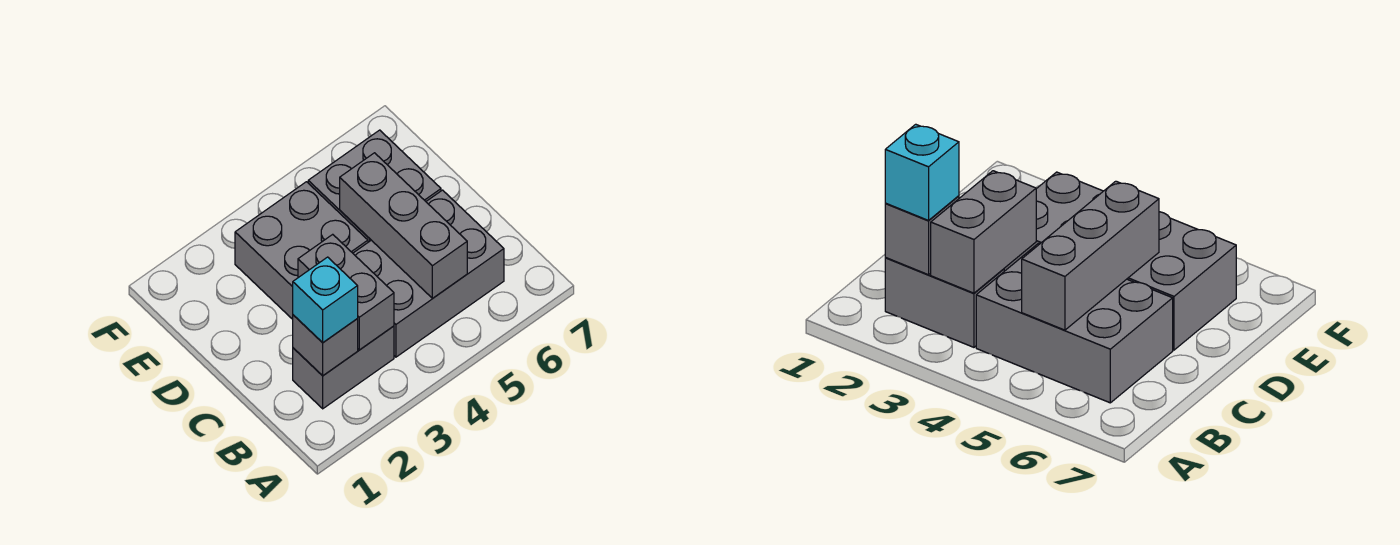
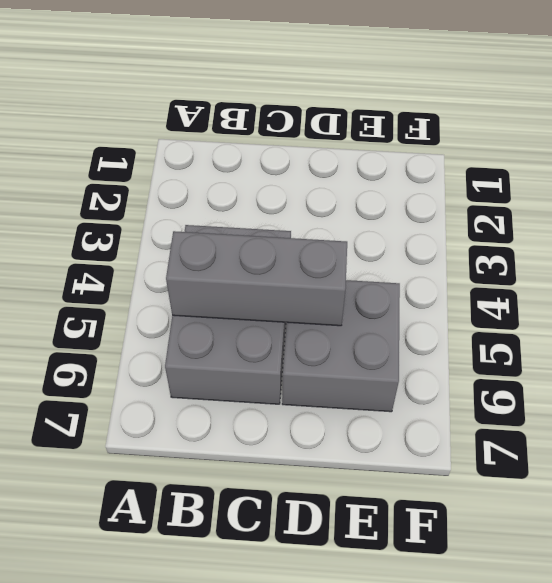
none -> grey brick B2:B3 level 1
none -> grey brick D3:E4 level 1

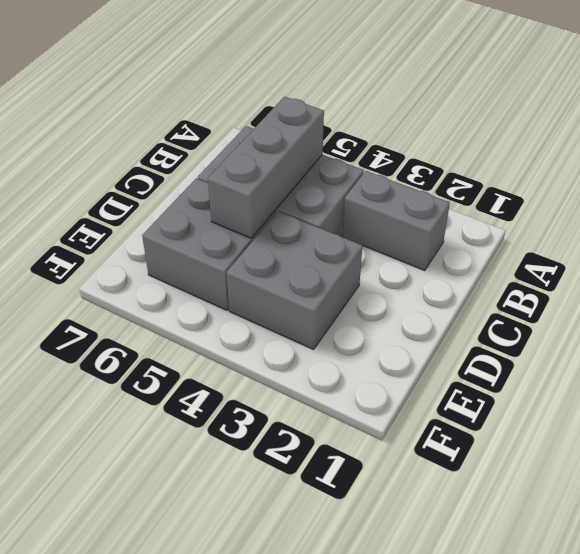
none -> grey brick B2 level 2
none -> grey brick B3:C3 level 2

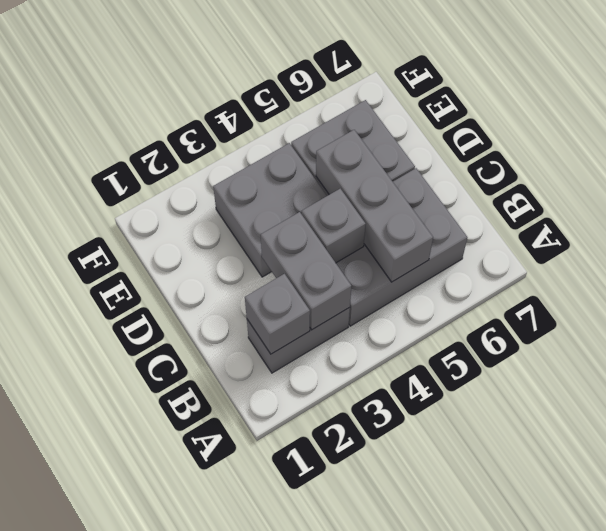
grey brick C4 level 2 -> none
none -> cyan brick B2 level 3

